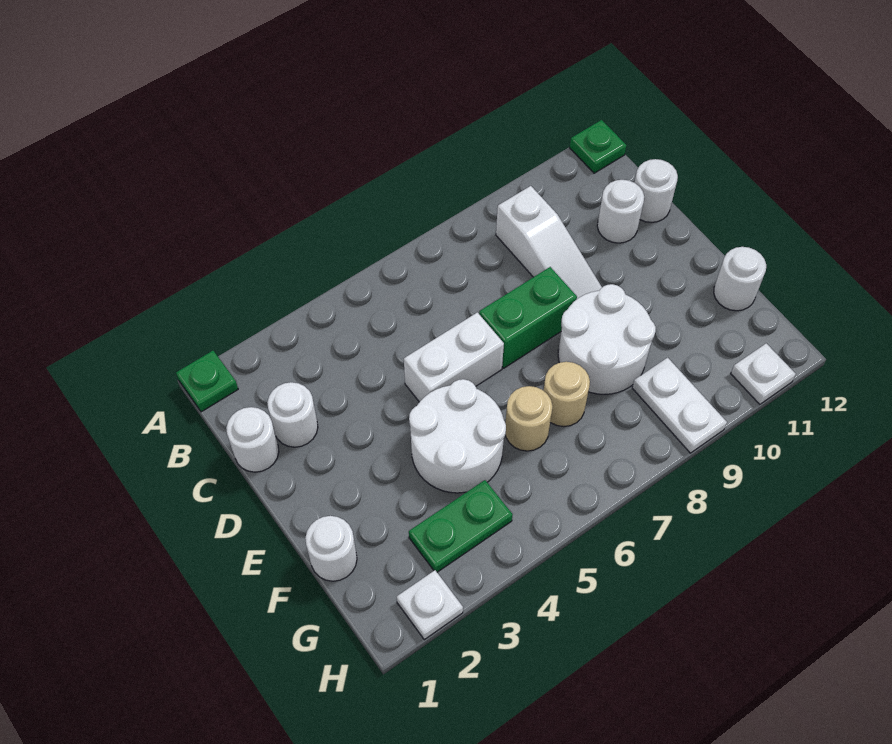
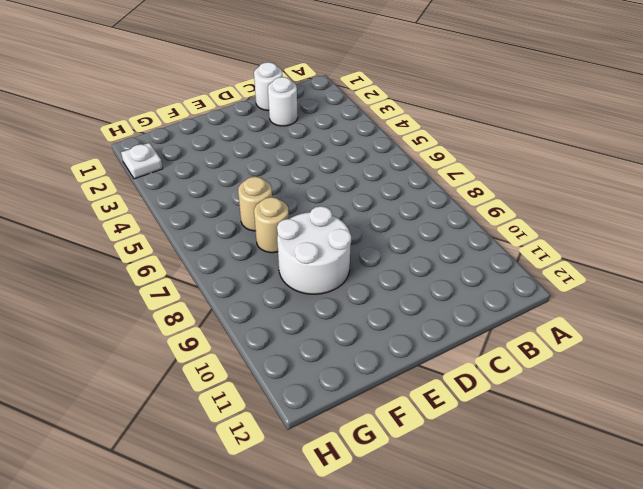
none -> green plate A1 level 1
none -> green plate A12 level 1
none -> white slope B9:D9 level 1 top B

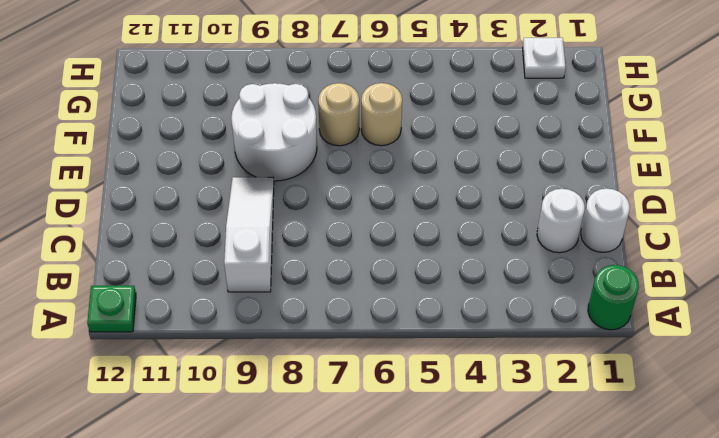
green round brick A1 level 1 -> green plate A1 level 1
none -> white round brick C11 level 1
none -> white round brick C12 level 1
none -> white brick D5:D6 level 1

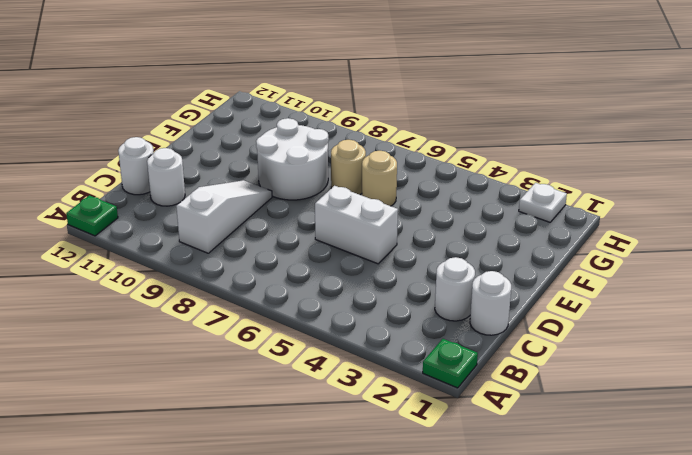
none -> green brick D7:D8 level 1
none -> white round brick E4:F5 level 1
none -> white round brick F1 level 1

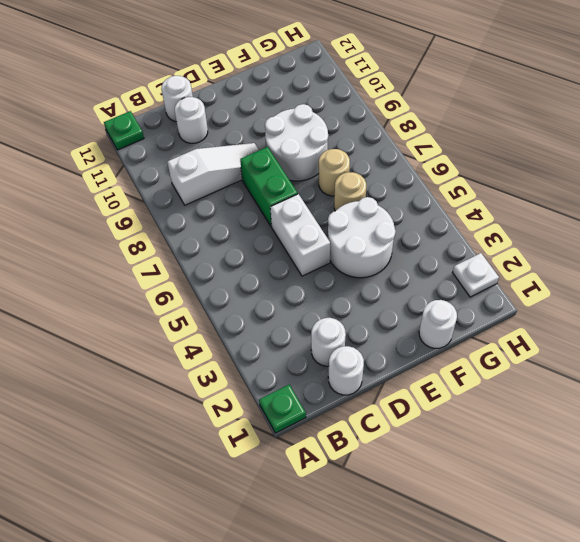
none -> white round brick F12 level 1
none -> green plate G3:G4 level 1
none -> white plate G9:H9 level 1

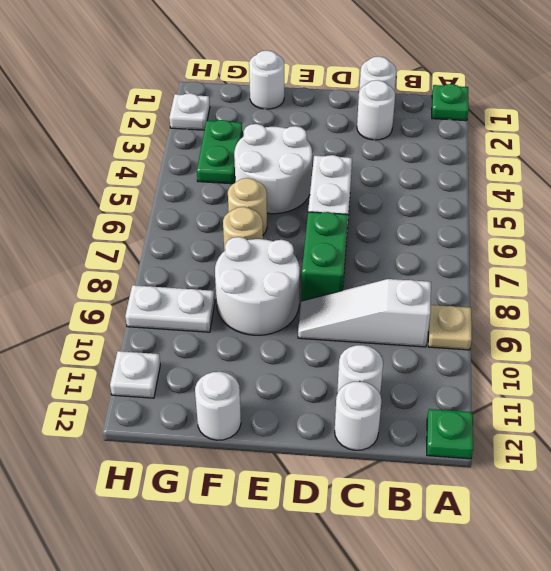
tan plate A9 level 1 -> none

